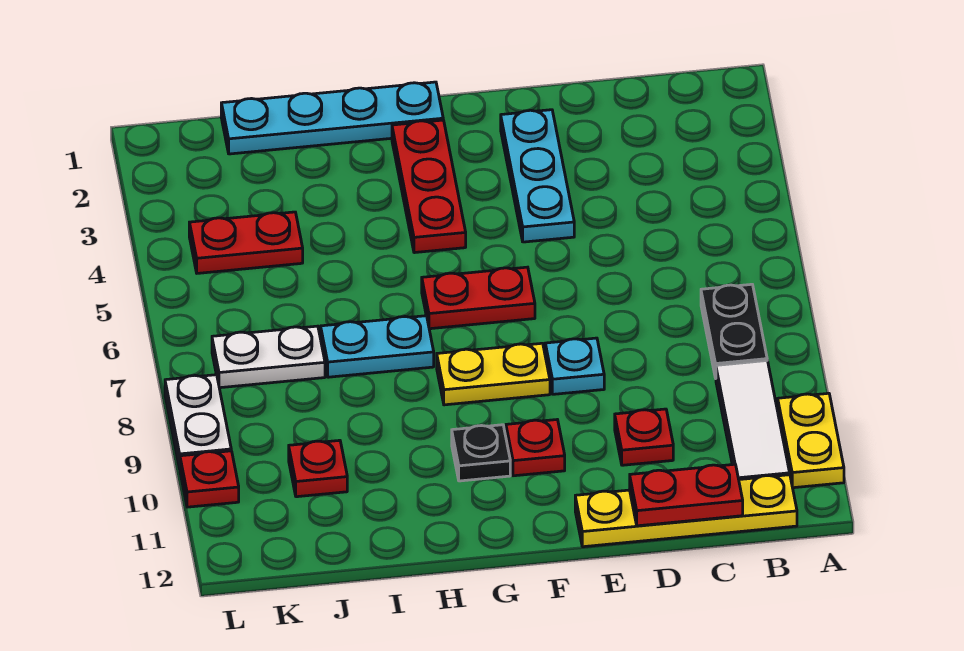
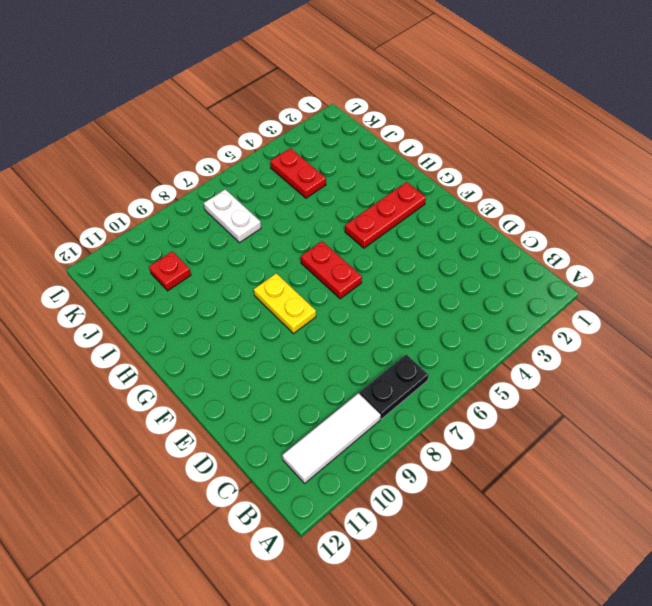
none -> yellow plate A10:A11 level 1
none -> yellow plate B12:E12 level 1
none -> red plate D10 level 1

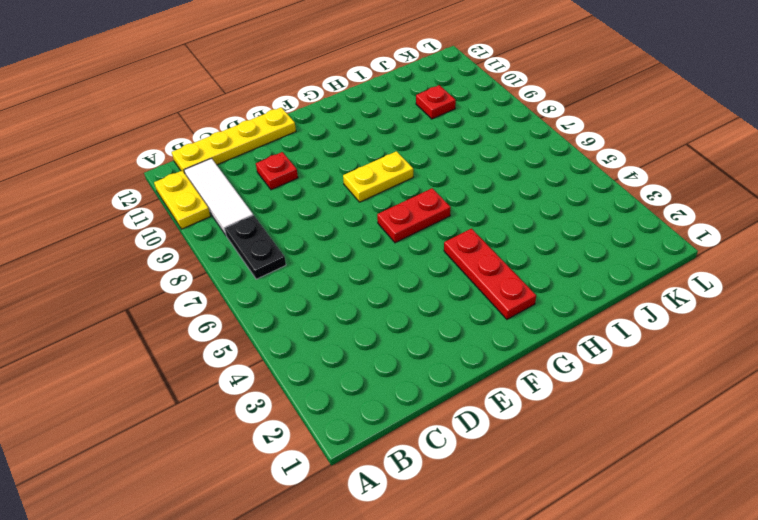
none -> cyan plate E2:E4 level 1
none -> cyan plate E8 level 1
none -> red plate F10 level 1

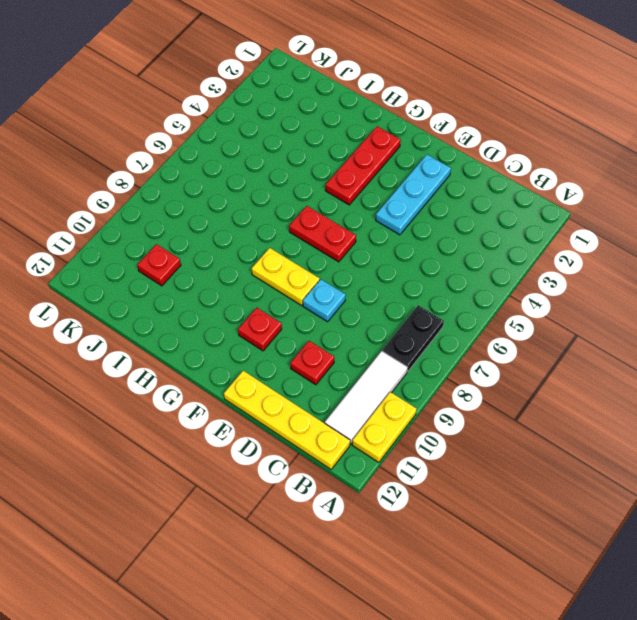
none -> cyan plate G1:J1 level 1
none -> black plate G10 level 1
none -> cyan plate H7:I7 level 1

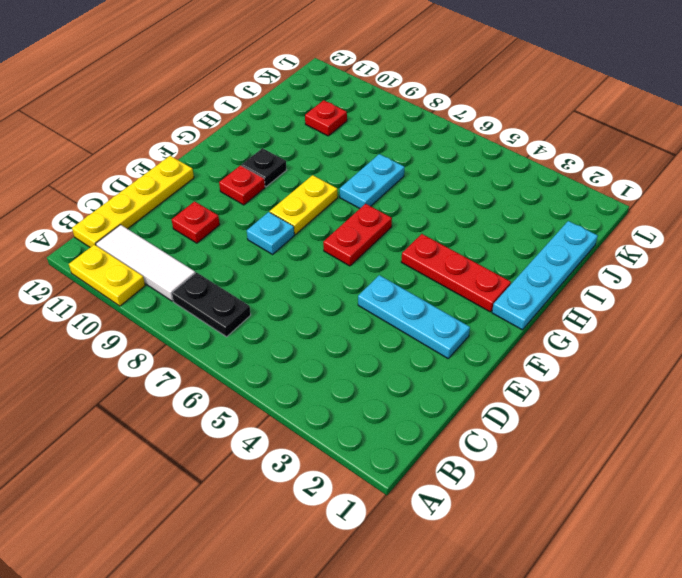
none -> red plate J4:K4 level 1
none -> white plate J7:K7 level 1
none -> white plate L8:L9 level 1

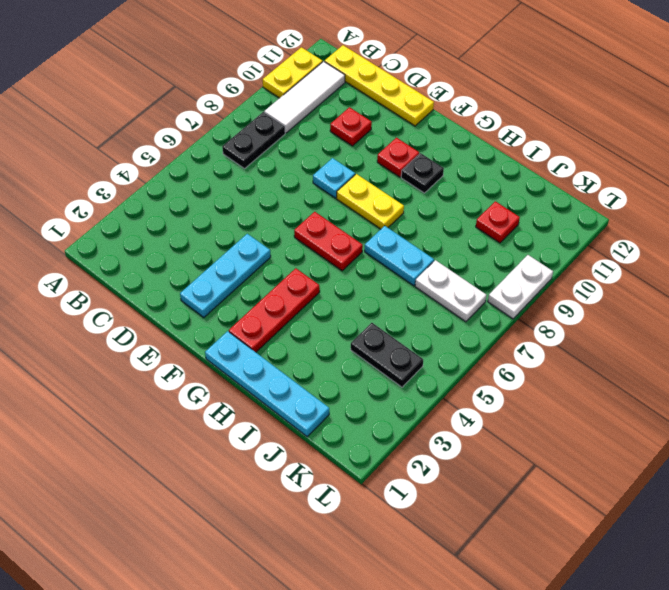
black plate J4:K4 level 1 -> red plate J4:K4 level 1
none -> red plate L10 level 1
none -> red plate C12:D12 level 2

